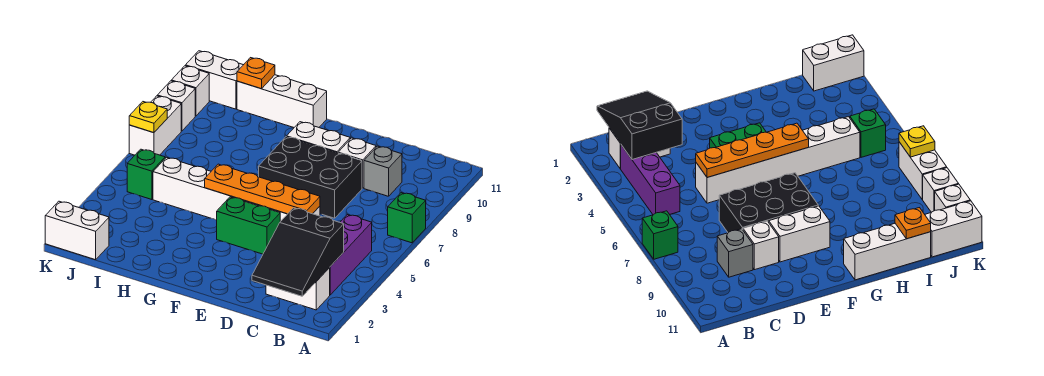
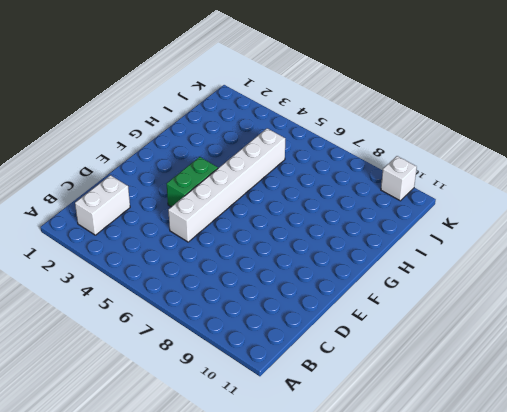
none -> green brick A7 level 1
none -> purple brick B3:B5 level 1
none -> grey brick C9 level 1

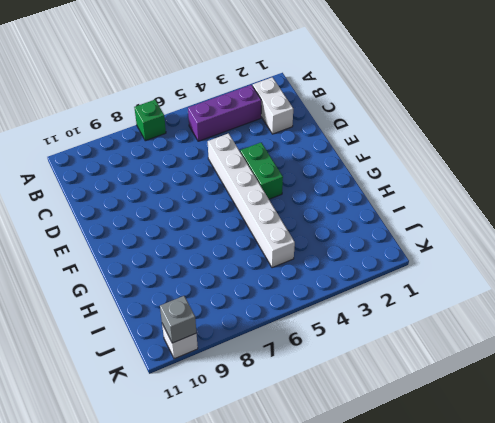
grey brick K10 level 2 -> grey brick C9 level 1
none -> black brick D7:F8 level 1
none -> white brick D9 level 1
none -> white brick E9:F9 level 1

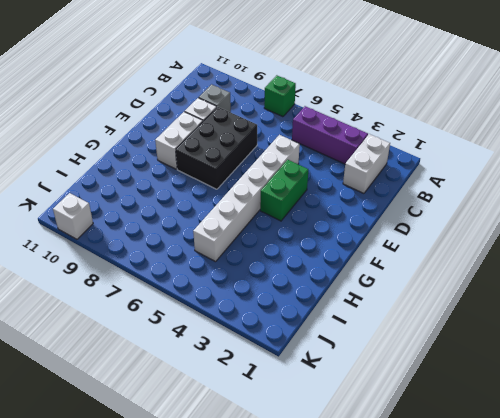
none -> white brick G11:I11 level 1
none -> white brick J1:K1 level 1
none -> green brick J5 level 1

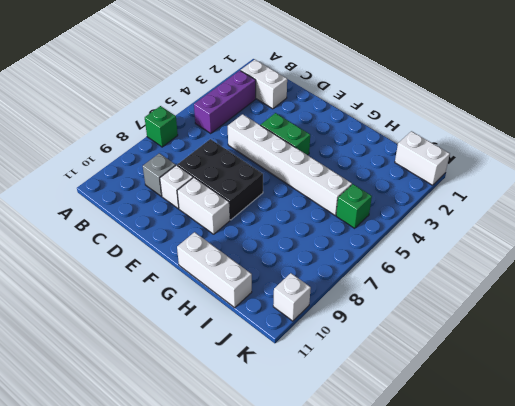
none -> white brick J11:K11 level 1
none -> white brick K7:K8 level 1
none -> white brick K9 level 1

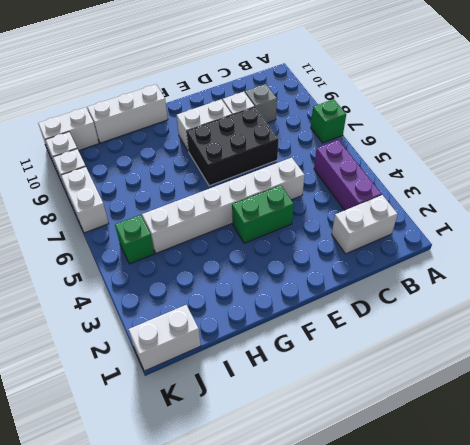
none -> black slope B1:C3 level 2 top 3
none -> orange plate D5:G5 level 2
none -> orange plate I11 level 2

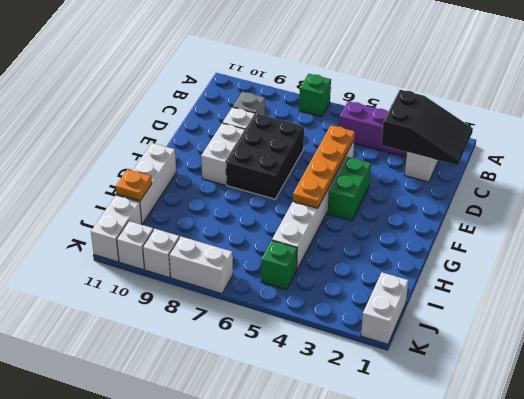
none -> yellow plate K7 level 2

